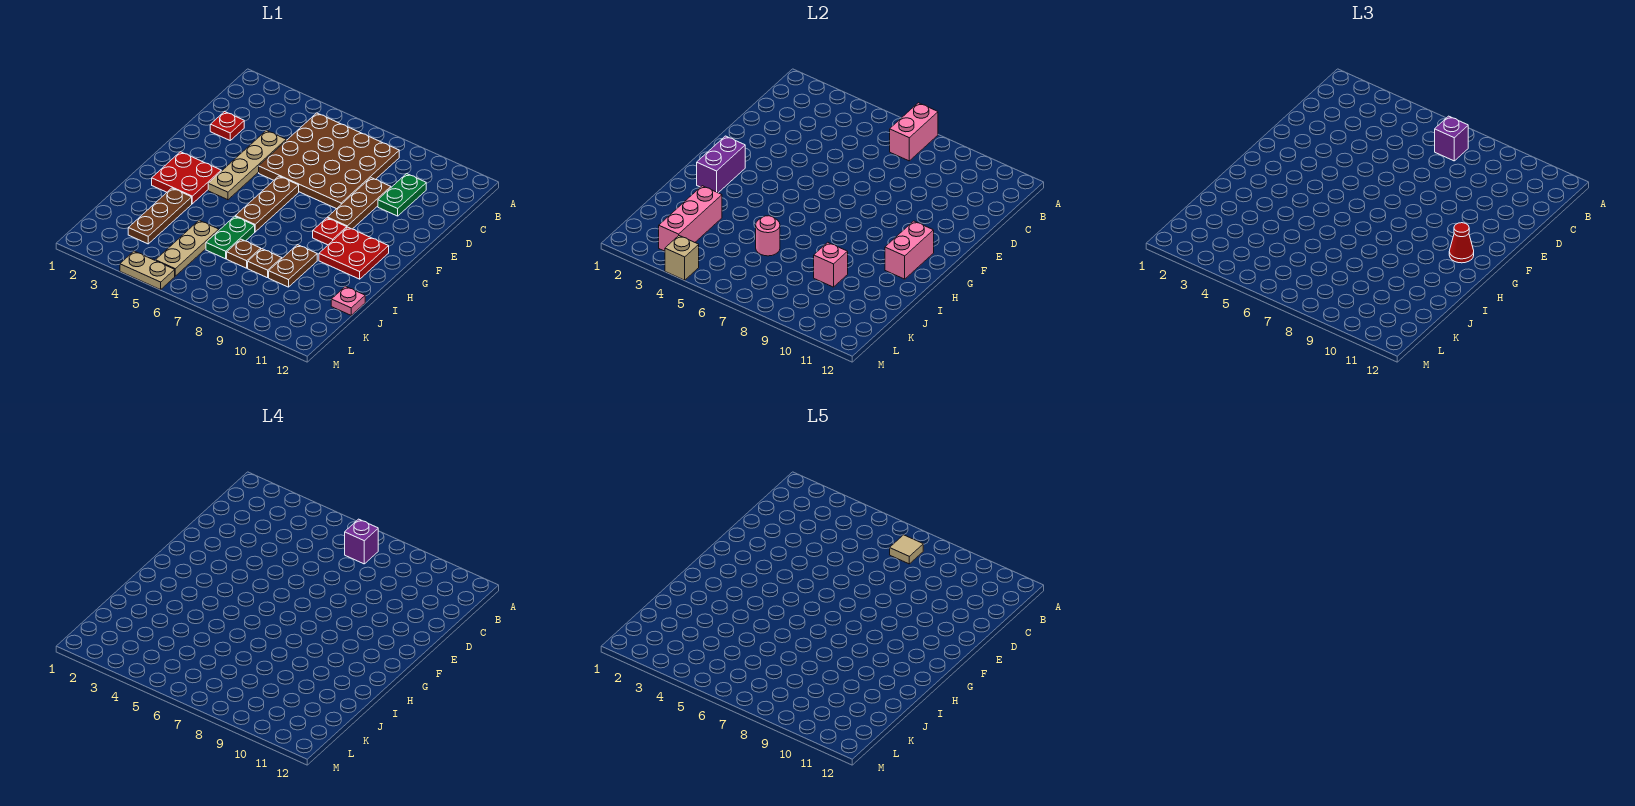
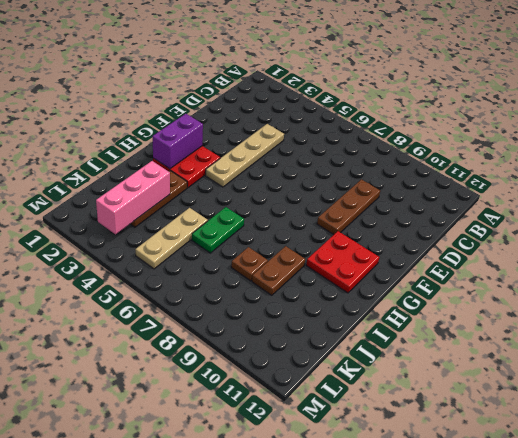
none -> brown plate B5:E8 level 1
none -> green plate C10:D10 level 1
none -> red plate D2 level 1

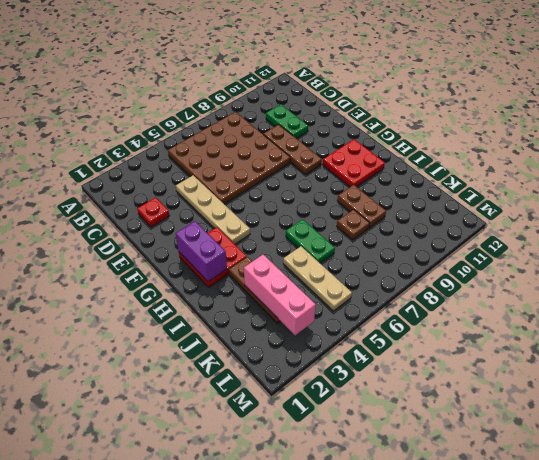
none -> brown plate F6:H6 level 1
none -> red plate G9 level 1
none -> brown plate J7 level 1

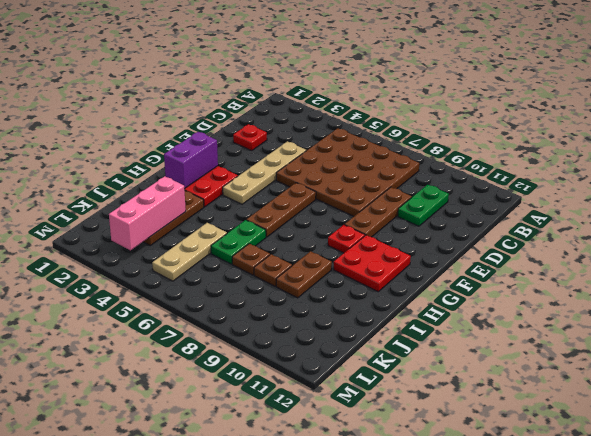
none -> pink plate J12 level 1
none -> tan plate M4:M5 level 1
none -> pink brick A7:B7 level 2

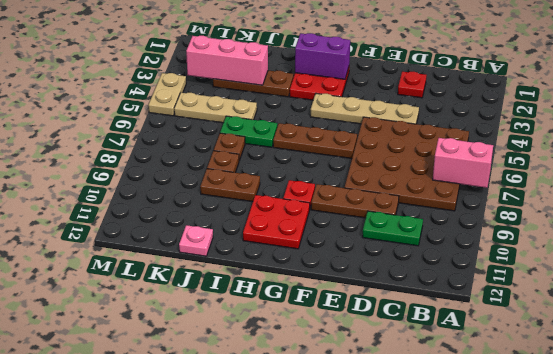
none -> pink brick G11:H11 level 2
none -> pink round brick J6 level 2
none -> pink brick J9 level 2

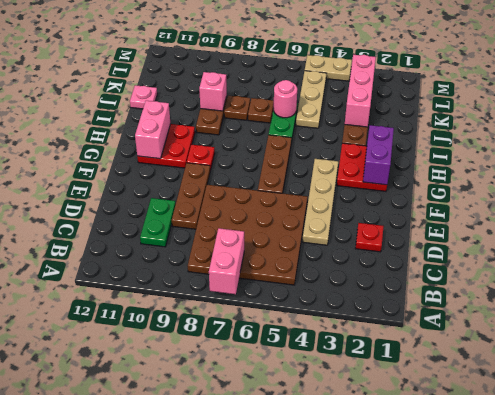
none -> tan brick M4 level 2
none -> purple brick B7 level 3
none -> red cone G11 level 3

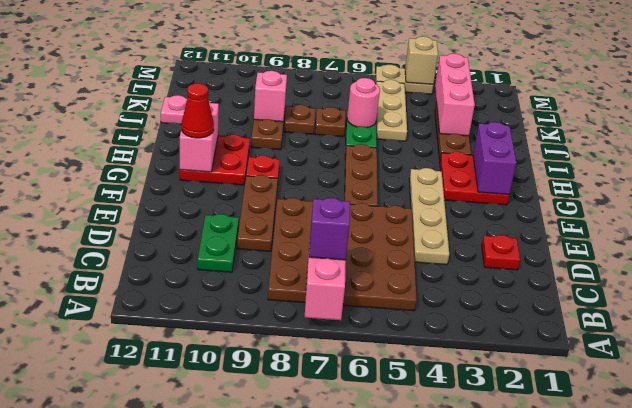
none -> purple brick B7 level 4
none -> tan tile B7 level 5

